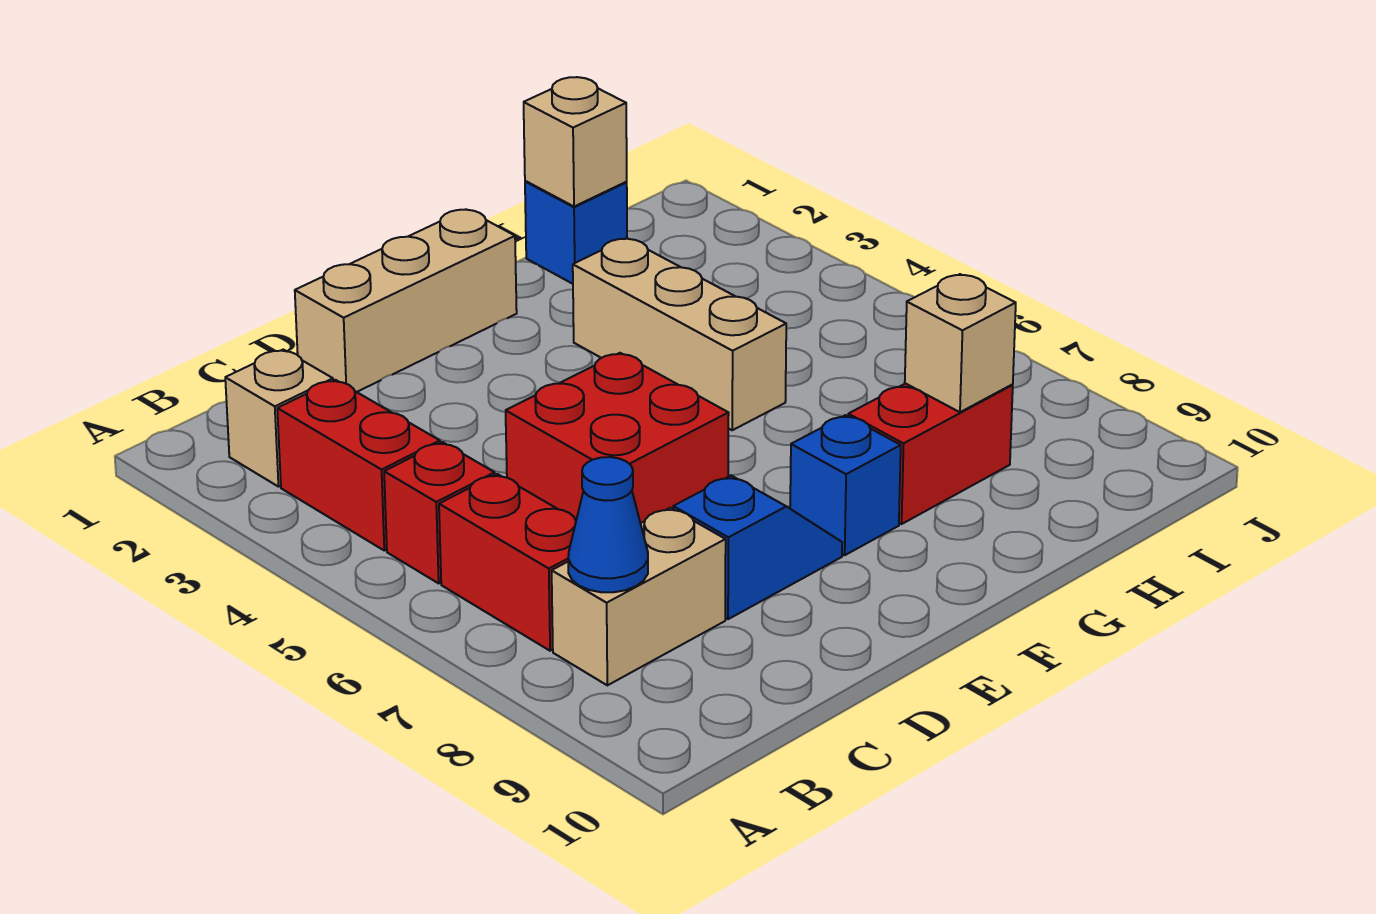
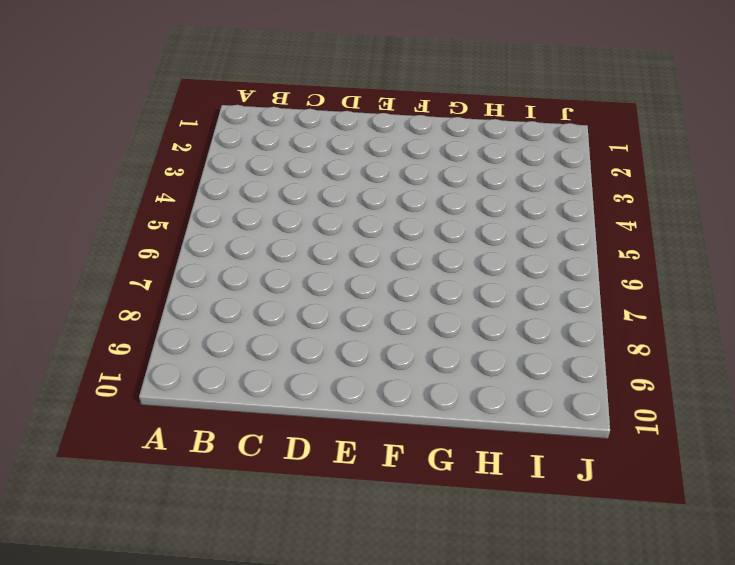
none -> tan brick B2 level 1
none -> red brick B3:B4 level 1
none -> red brick B5 level 1

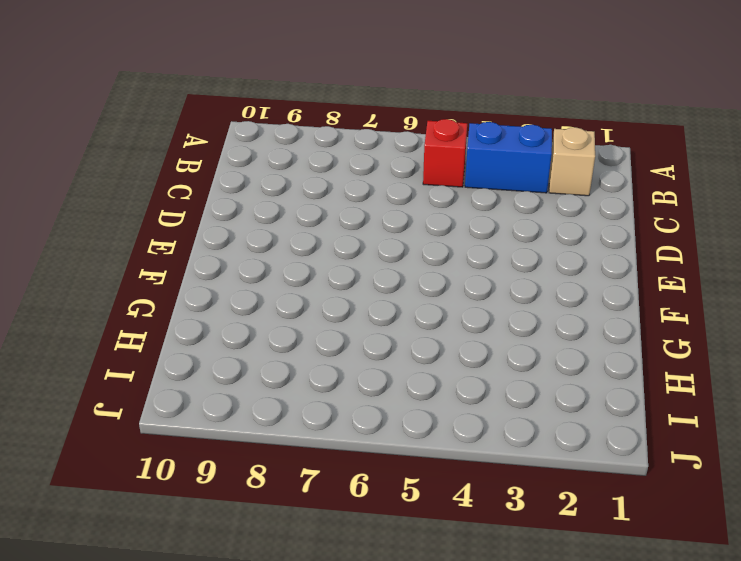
blue brick B3:B4 level 1 -> red brick B3:B4 level 1
none -> red brick B6:B7 level 1
none -> tan brick B8:C8 level 1
none -> tan brick D1:F1 level 1

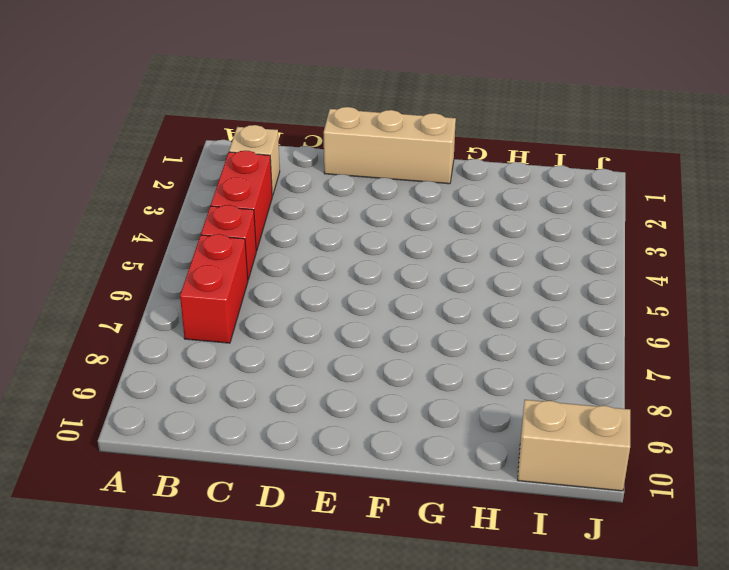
tan brick I10:J10 level 1 -> tan brick B8:C8 level 1
none -> red brick D5:E6 level 1
none -> blue slope D8:E8 level 1 top D
none -> blue brick F8 level 1

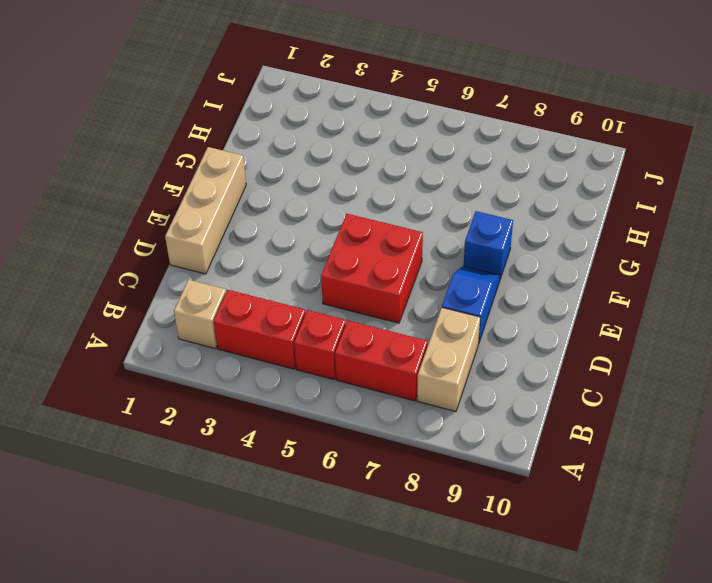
none -> tan brick G3:G5 level 1
none -> red brick G8:H8 level 1
none -> blue brick H1 level 1

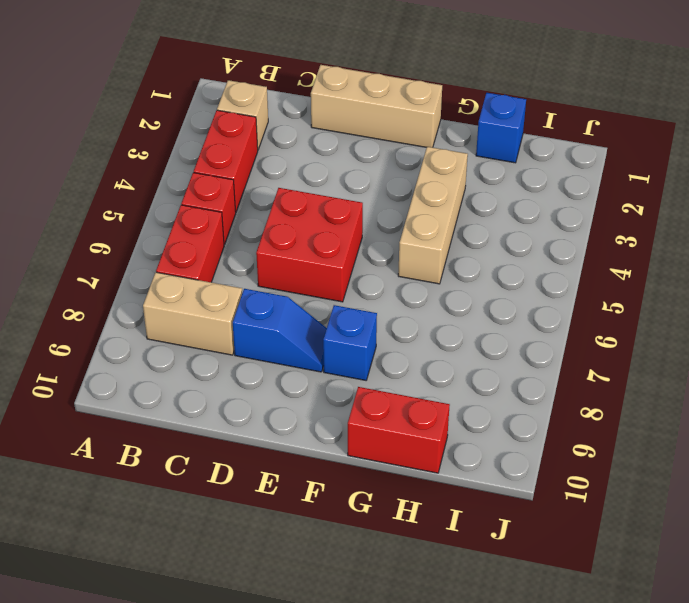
red brick G10:H10 level 1 -> red brick G8:H8 level 1
none -> blue cone B8 level 2
none -> tan brick H1 level 2
none -> tan brick H8 level 2

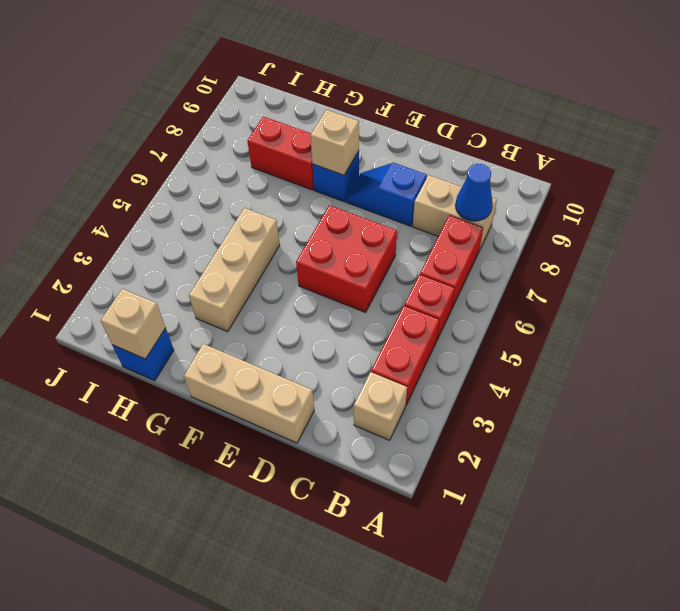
tan brick F8 level 2 -> tan brick H8 level 2

